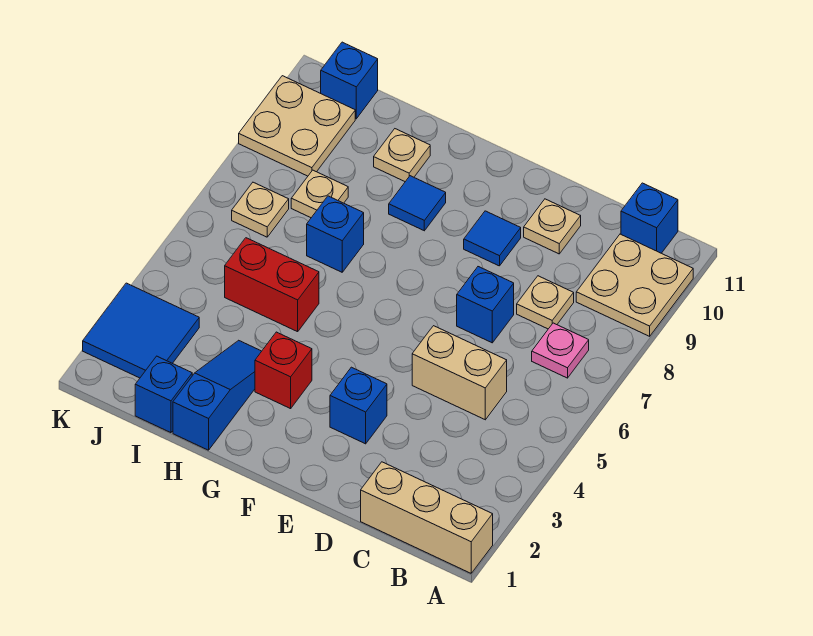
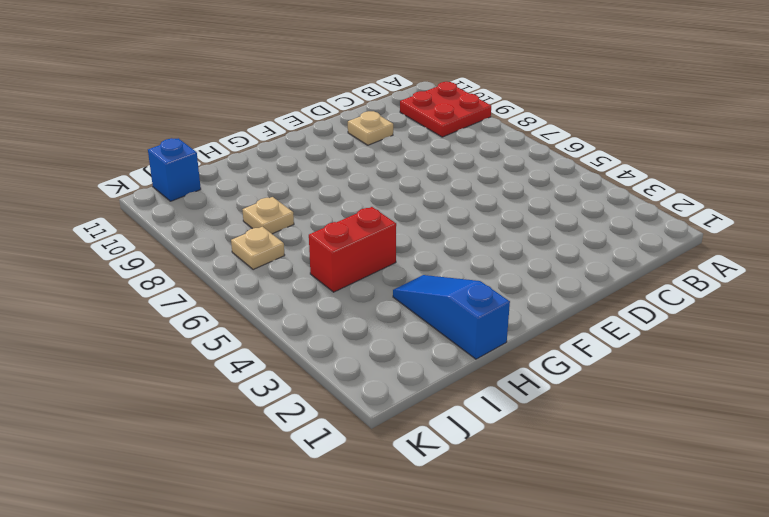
red plate A9:B10 level 1 -> tan plate A9:B10 level 1
none -> tan brick A1:C1 level 1
none -> pink plate B7 level 1
none -> blue brick B11 level 1

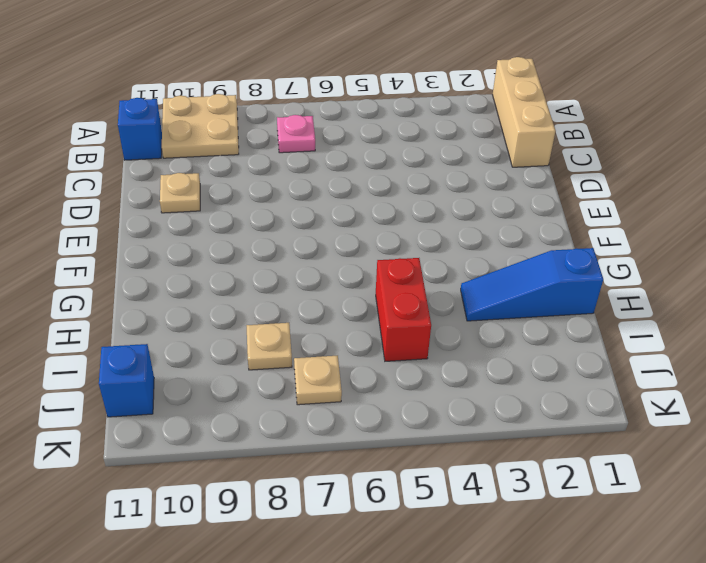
none -> tan brick C5:D5 level 1
none -> tan plate C8 level 1
none -> blue brick D7 level 1

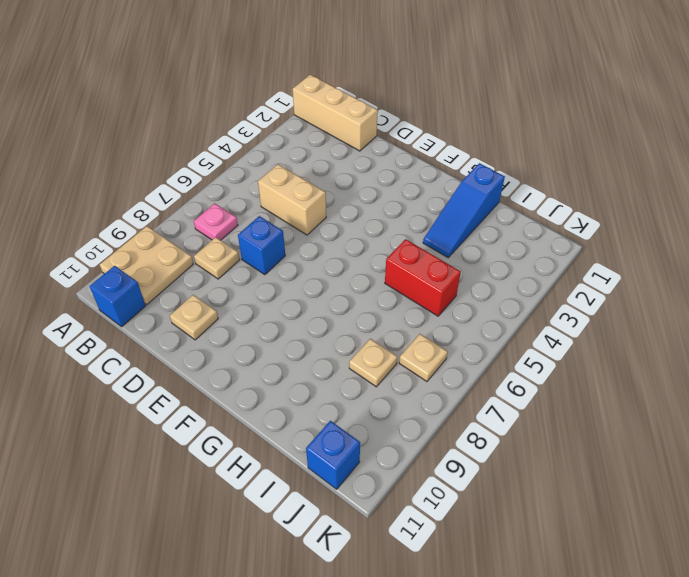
none -> blue brick E3 level 1
none -> blue tile E9 level 1
none -> red brick G3 level 1

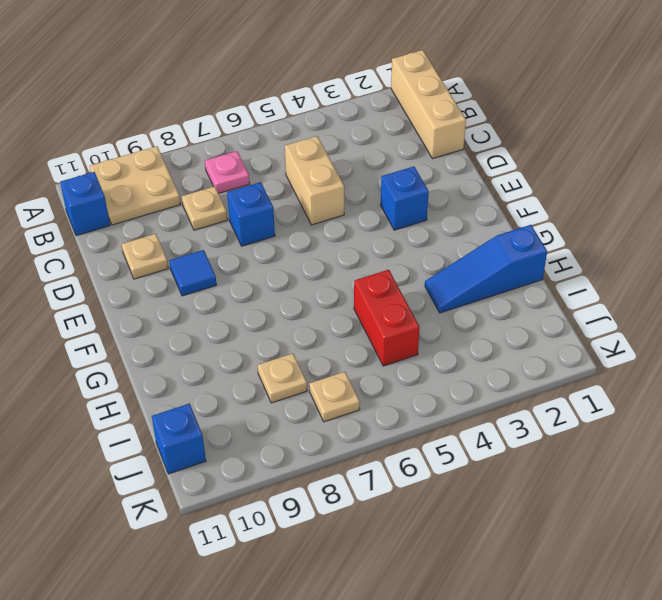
none -> red brick G3 level 1
none -> blue tile G9 level 1
none -> blue brick H7 level 1

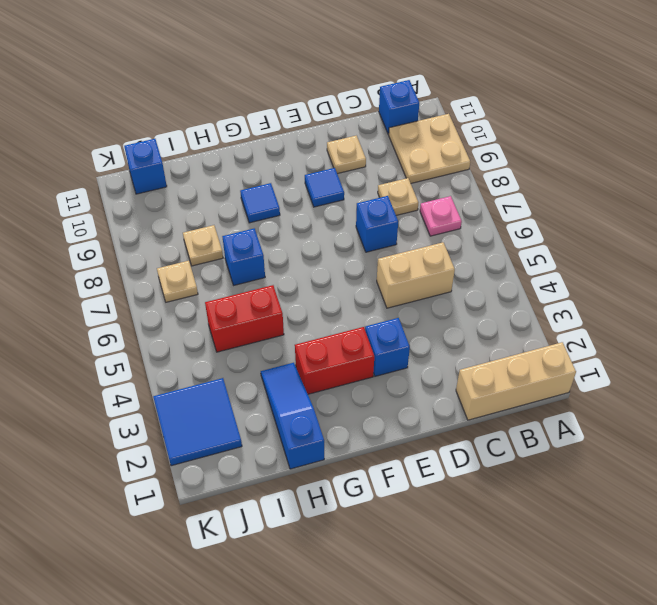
red brick F3:G3 level 1 -> red brick G3 level 1
none -> tan plate H10 level 1
none -> blue brick I1 level 1
none -> tan plate J9:K10 level 1

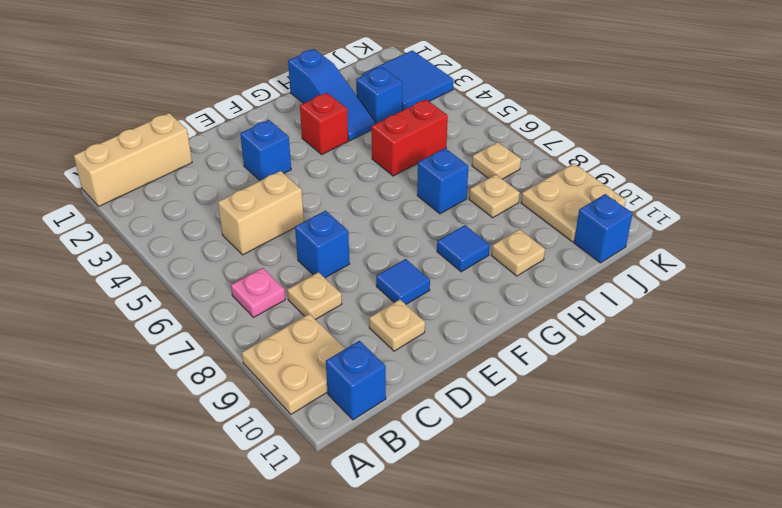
blue brick I3 level 1 -> blue brick I1 level 1

